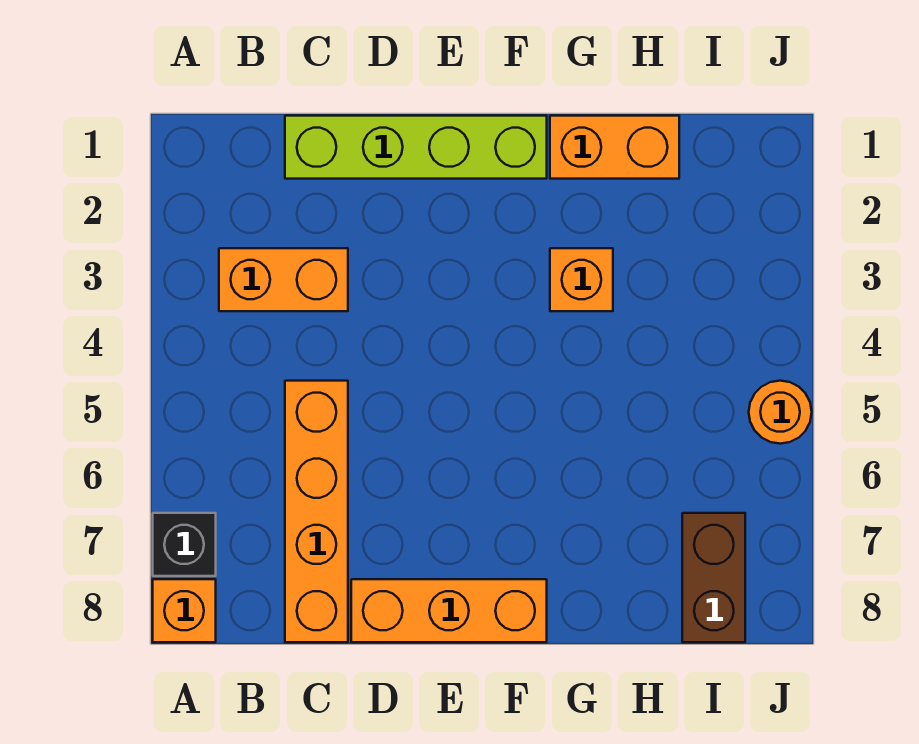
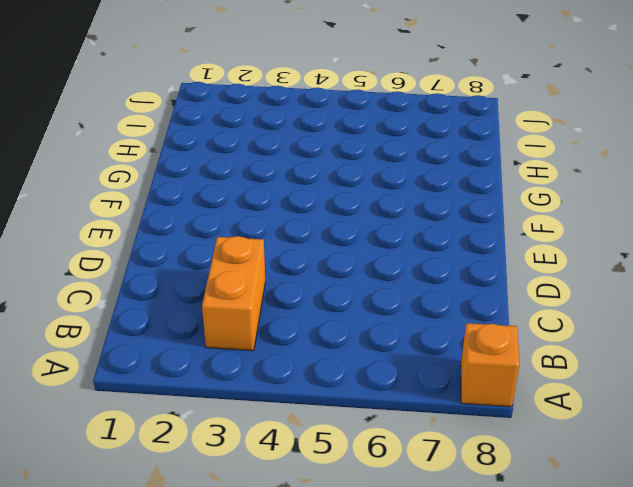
none -> black brick A7 level 1
none -> lime brick C1:F1 level 1

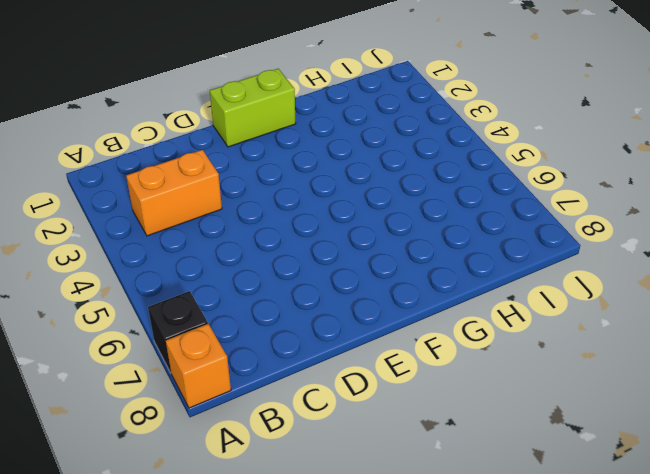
lime brick E1:F1 level 1 -> lime brick C1:F1 level 1
none -> orange brick C5:C8 level 1
none -> orange brick D8:F8 level 1

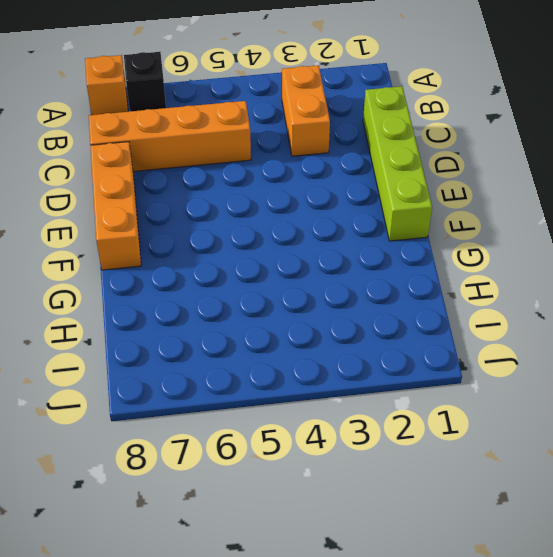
none -> orange brick G1:H1 level 1
none -> orange brick G3 level 1

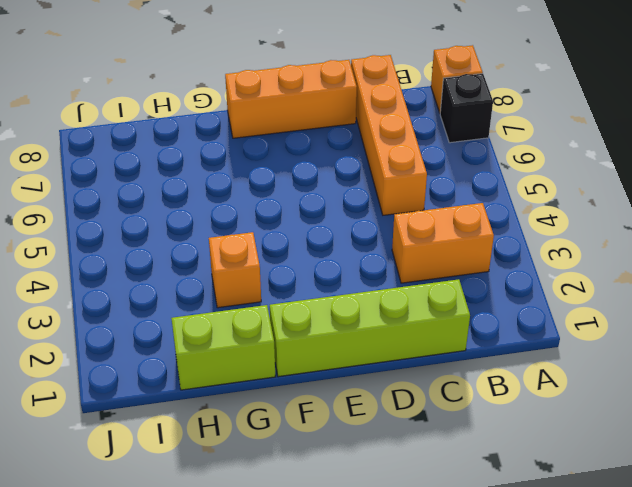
lime brick G1:H1 level 1 -> orange brick G1:H1 level 1
none -> brown brick I7:I8 level 1
none -> orange round brick J5 level 1

